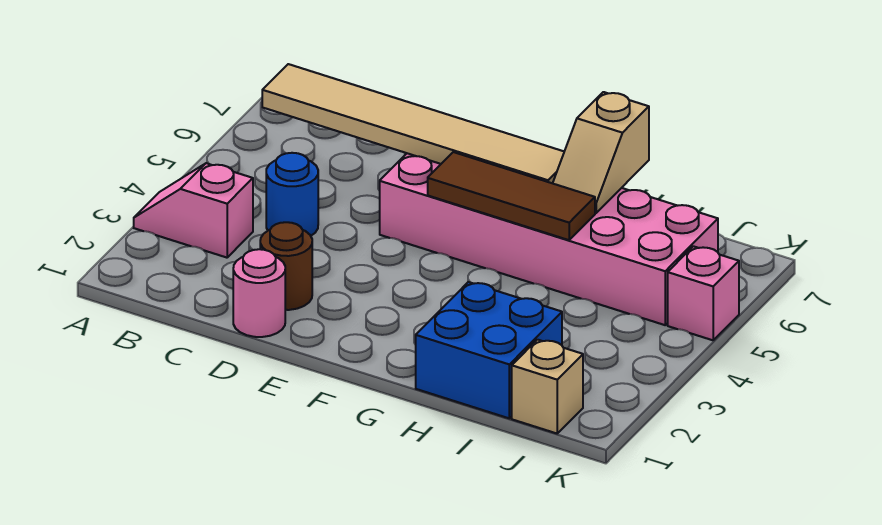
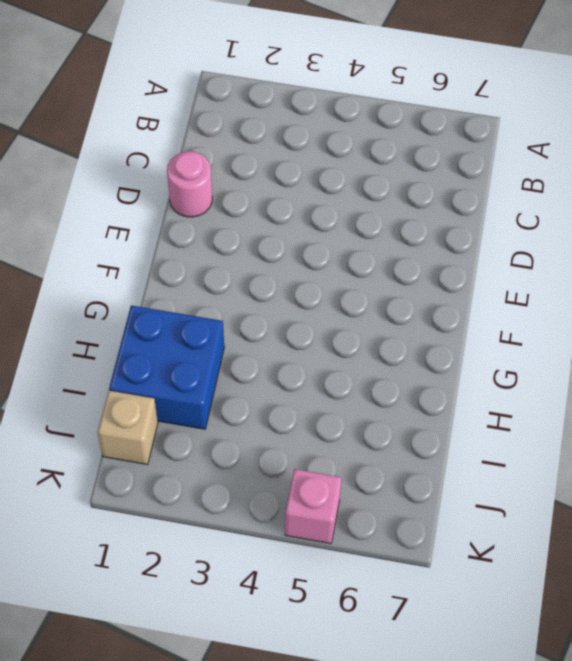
none -> pink slope A3:B3 level 1 top B
none -> blue round brick C4 level 1

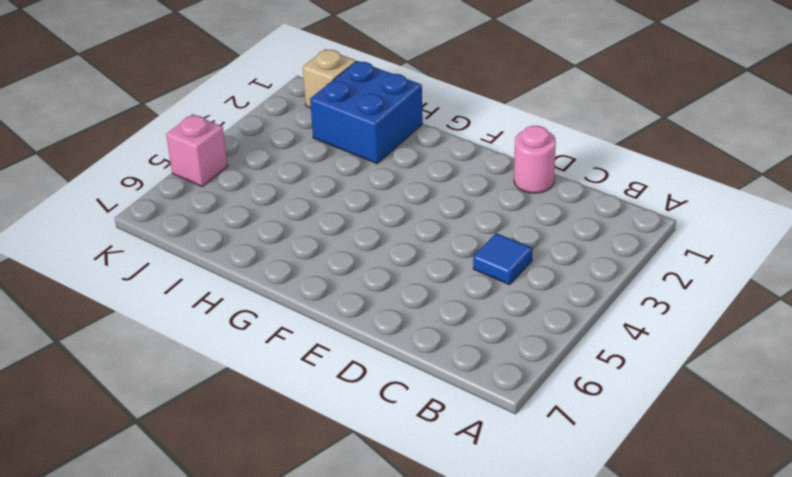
blue tile C4 level 1 -> blue round brick C4 level 1
none -> pink slope A3:B3 level 1 top B
none -> brown round brick D2 level 1

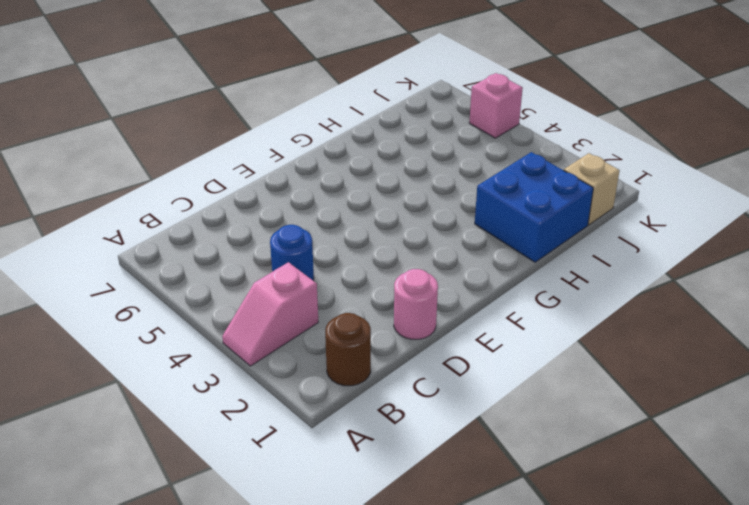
brown round brick B1 level 1 -> brown round brick D2 level 1
none -> pink brick E5:J6 level 1
none -> tan tile B6:G6 level 2

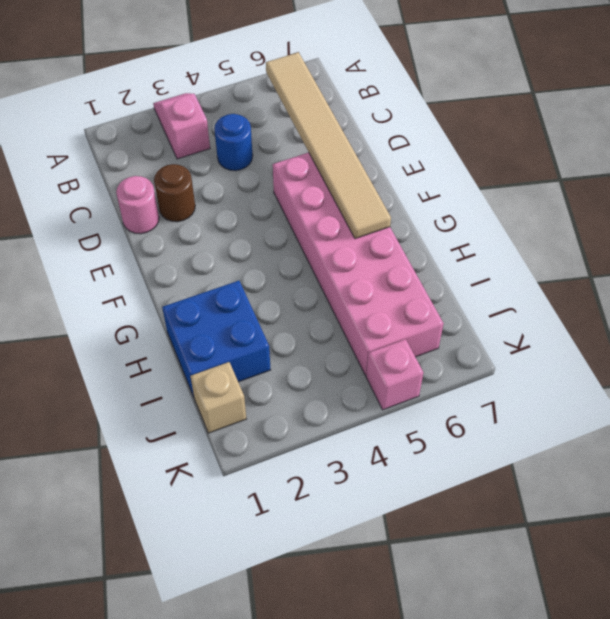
none -> brown tile F5:H5 level 2
none -> tan slope H6:H7 level 2 top 7

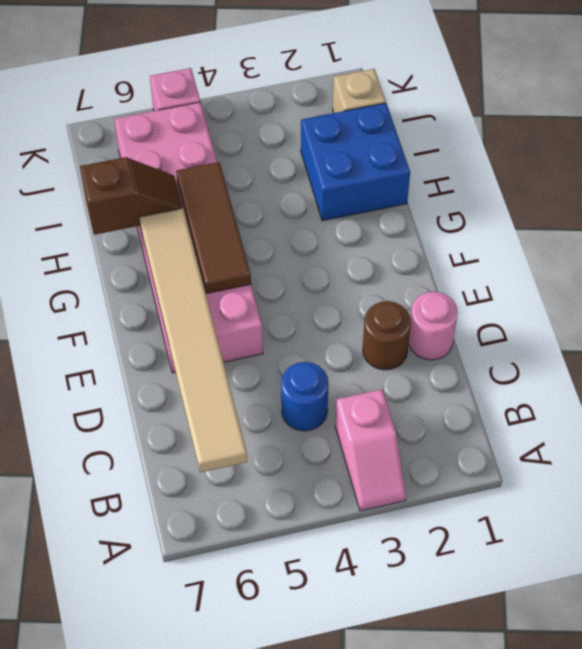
brown slope H6:H7 level 2 top 7 -> tan slope H6:H7 level 2 top 7

